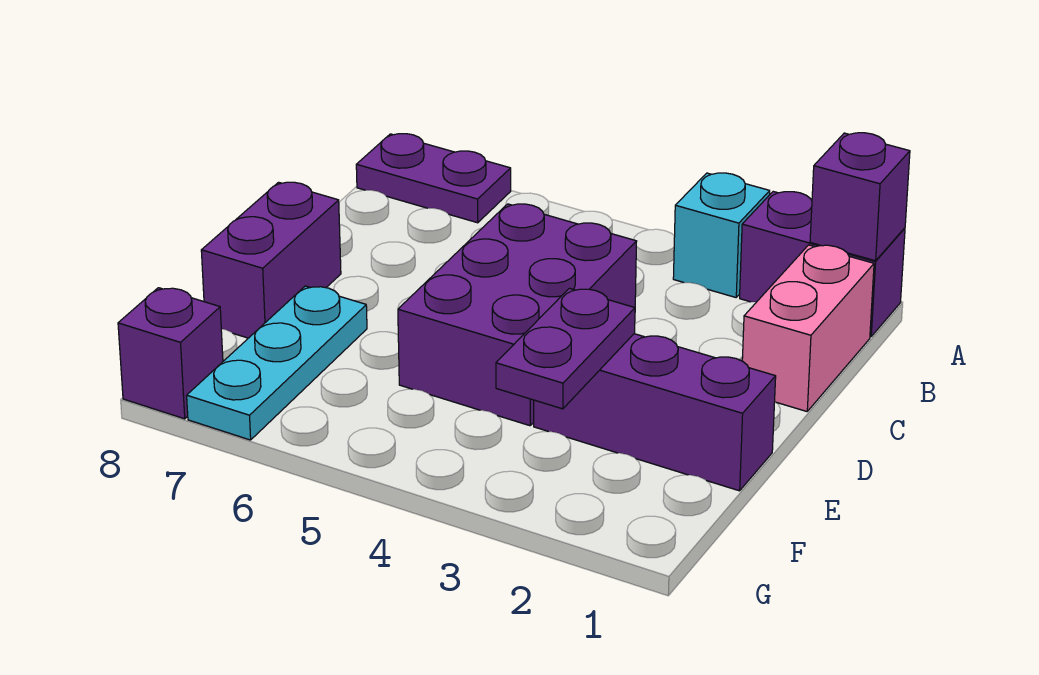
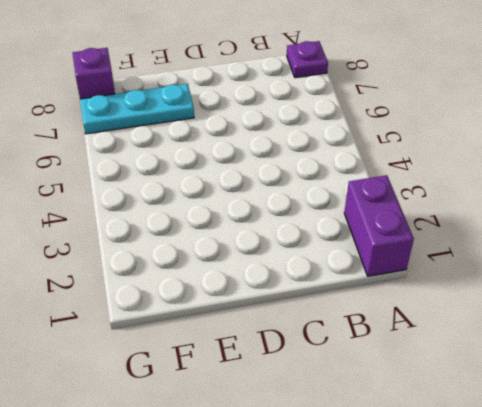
purple plate A8 level 1 -> purple plate A7:A8 level 1
none -> cyan brick A3 level 1
none -> pink brick B1:C1 level 1

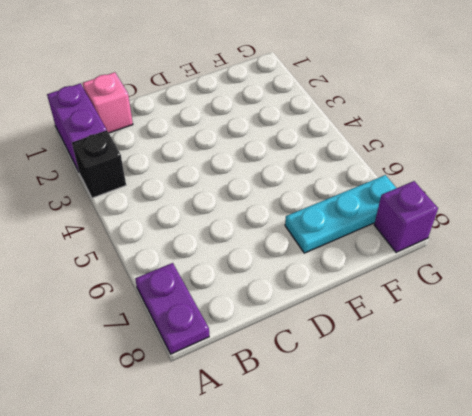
black brick A3 level 1 -> cyan brick A3 level 1
pink brick B1 level 1 -> pink brick B1:C1 level 1
none -> purple brick C4:E5 level 1
none -> purple brick D8:E8 level 1

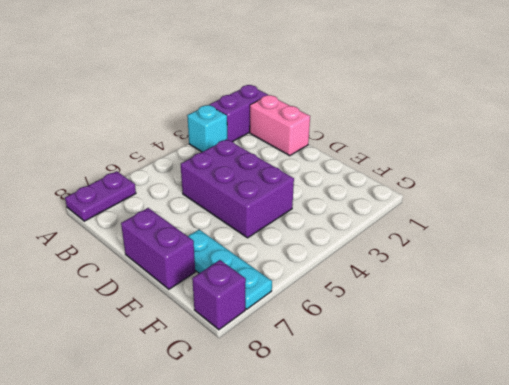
none -> purple brick E1:E3 level 1
none -> purple brick A1 level 2

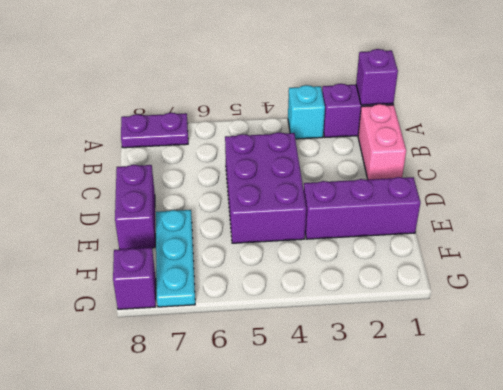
none -> purple plate E3:F3 level 2

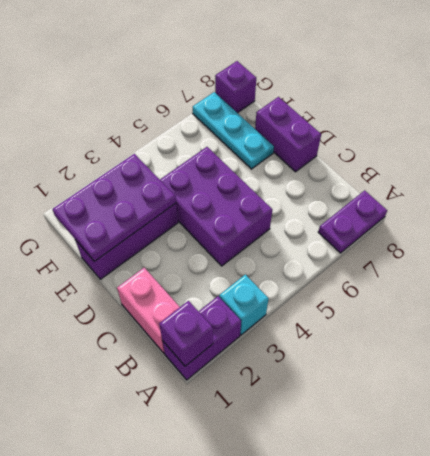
purple plate E1:F3 level 2 -> purple plate E3:F3 level 2

